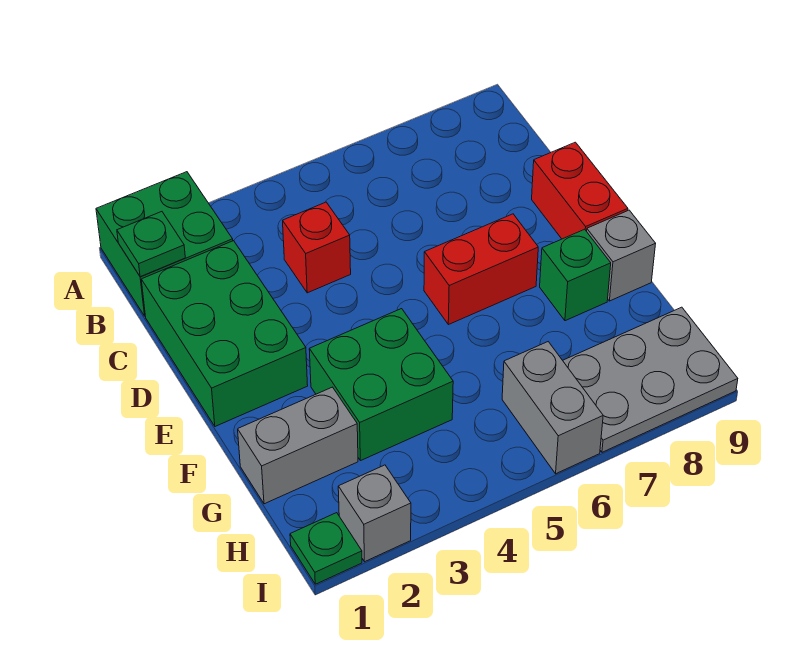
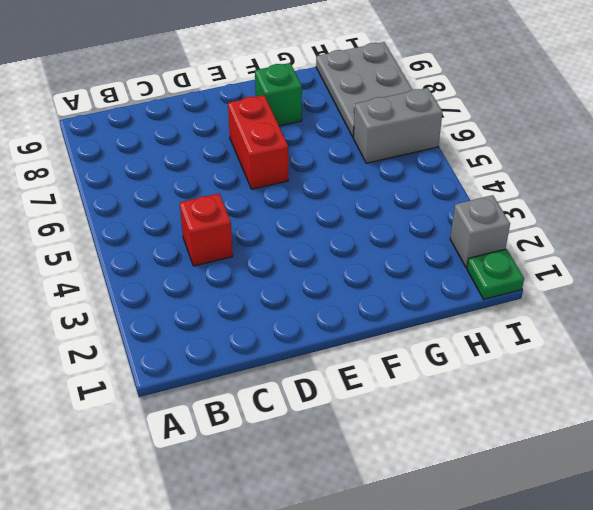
none -> green brick A1:B2 level 1
none -> green brick C1:E2 level 1
none -> red brick D9:E9 level 1

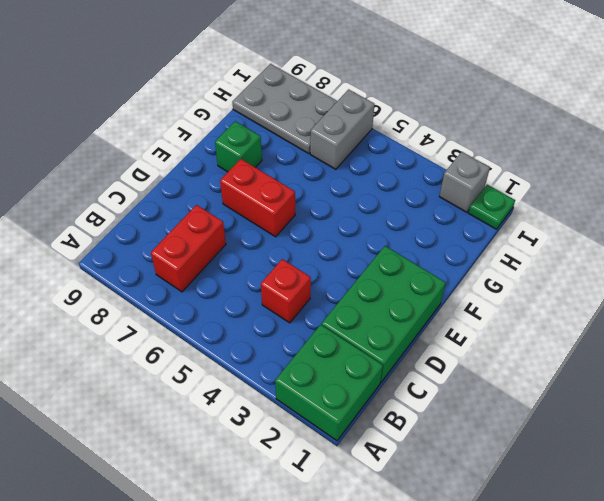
red brick B7:C7 level 1 -> red brick D9:E9 level 1
none -> green brick F3:G4 level 1
none -> grey brick F9 level 1
none -> grey brick G1:G2 level 1

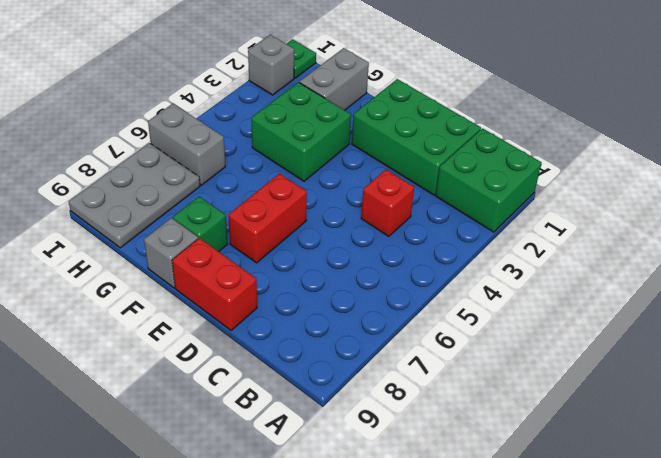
none -> green plate B1 level 2

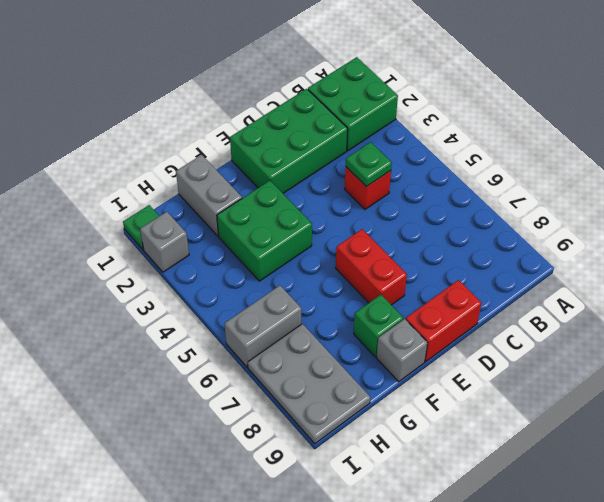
green plate C4 level 2 -> green plate B1 level 2

